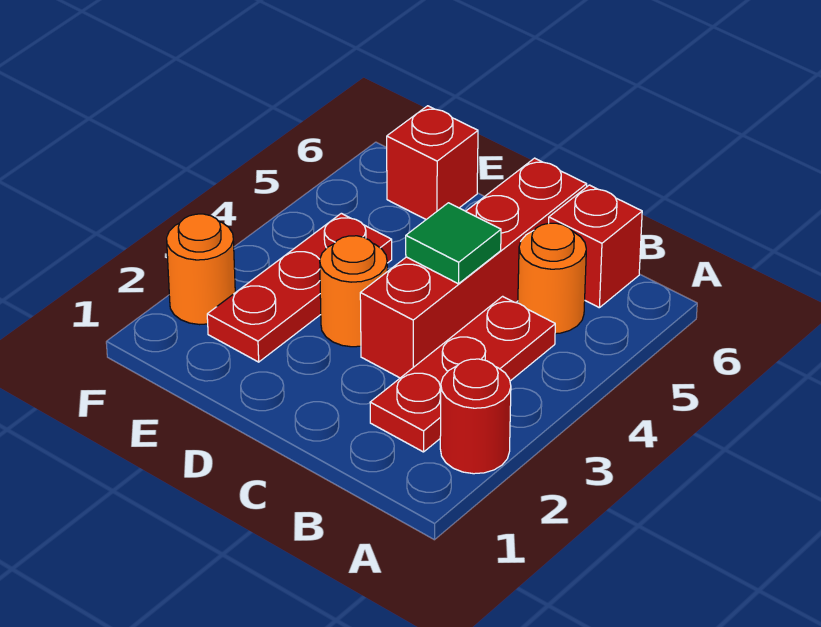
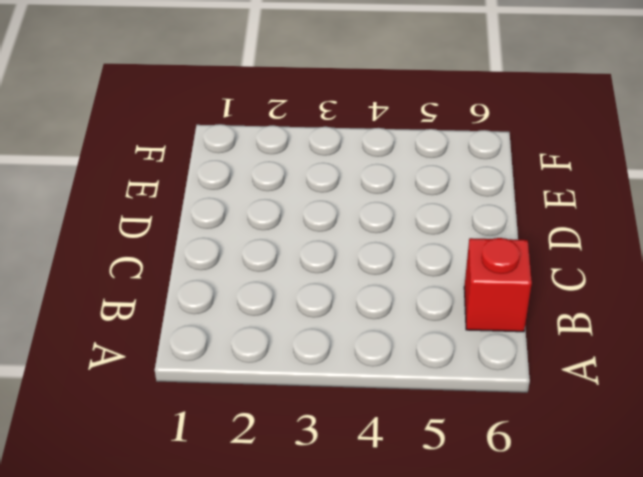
none -> red round brick A2 level 1
none -> red plate B2:B4 level 1

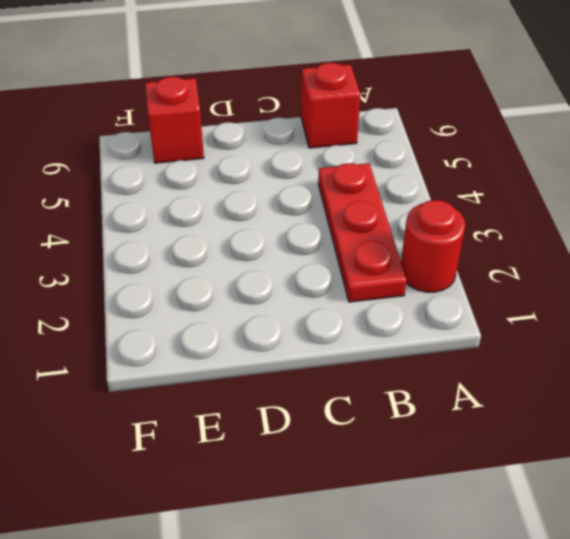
none -> orange round brick B5 level 1
none -> red brick C3:C6 level 1

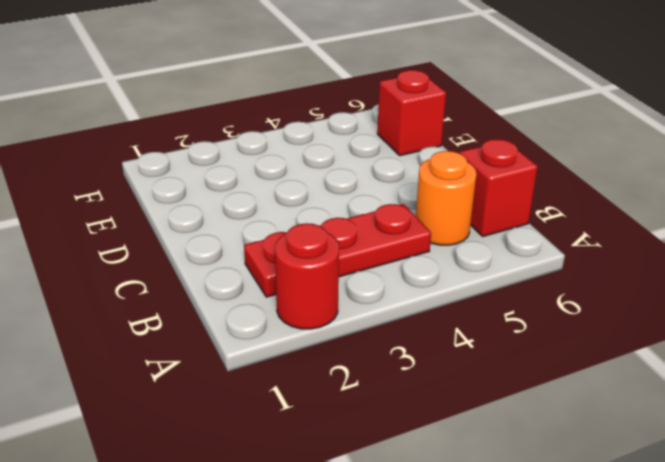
none -> red brick C3:C6 level 1
none -> orange round brick D3 level 1

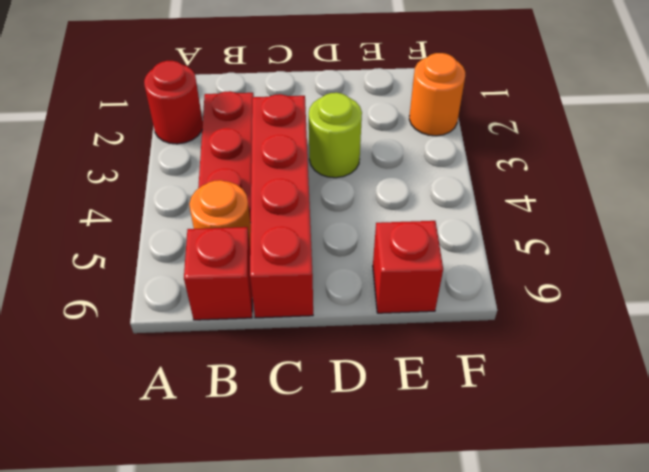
lime round brick D3 level 1 -> orange round brick D3 level 1
none -> red plate E2:E4 level 1
none -> green tile C4 level 2

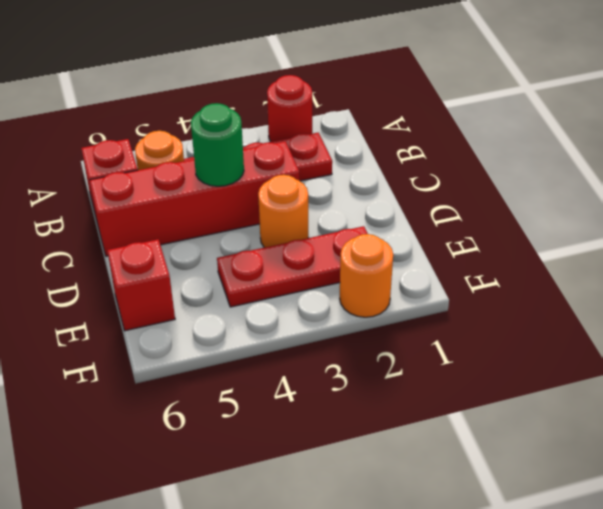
green round brick C4 level 2 -> green tile C4 level 2

